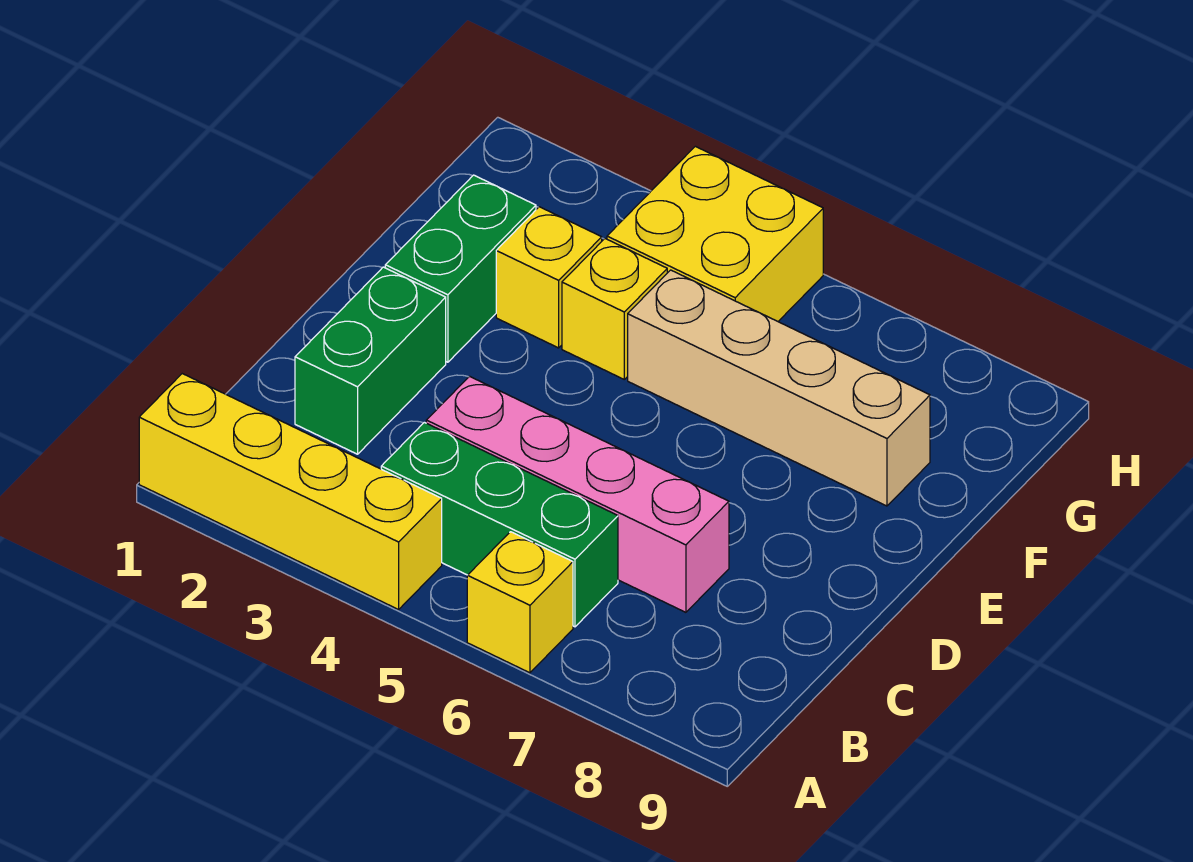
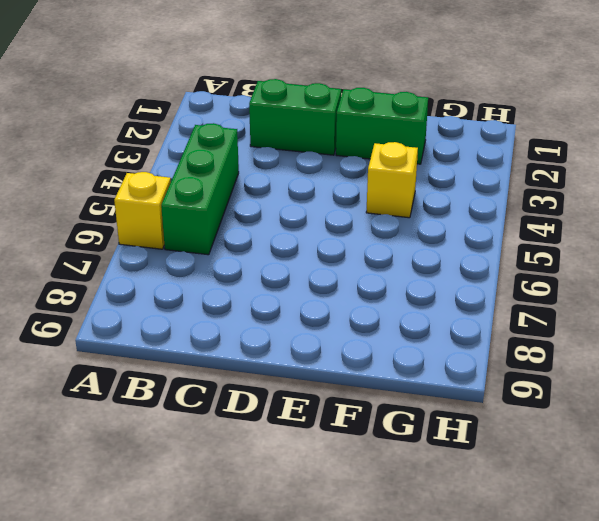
none -> yellow brick A1:A4 level 1
none -> pink brick C4:C7 level 1

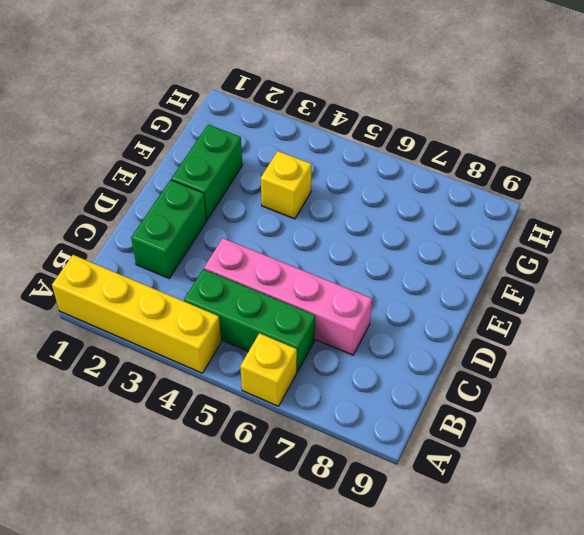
none -> yellow brick F3 level 1
none -> tan brick F5:F8 level 1

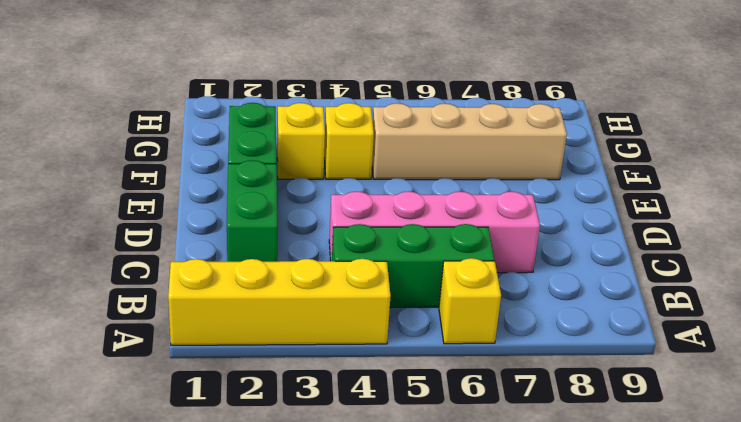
none -> yellow brick G4:H5 level 1

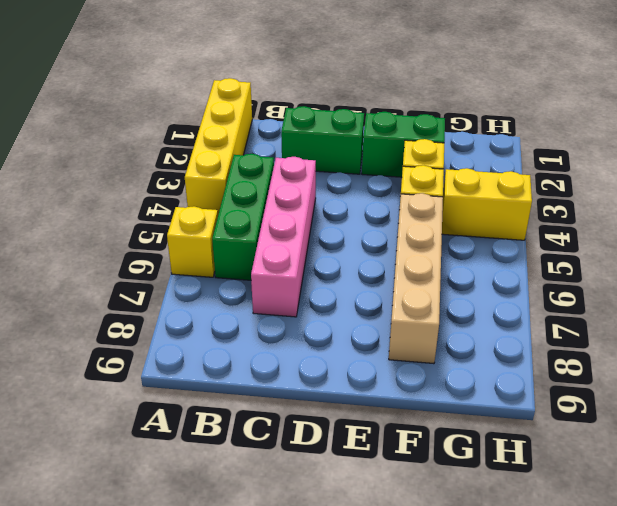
yellow brick G4:H4 level 1 -> yellow brick G4:H5 level 1

